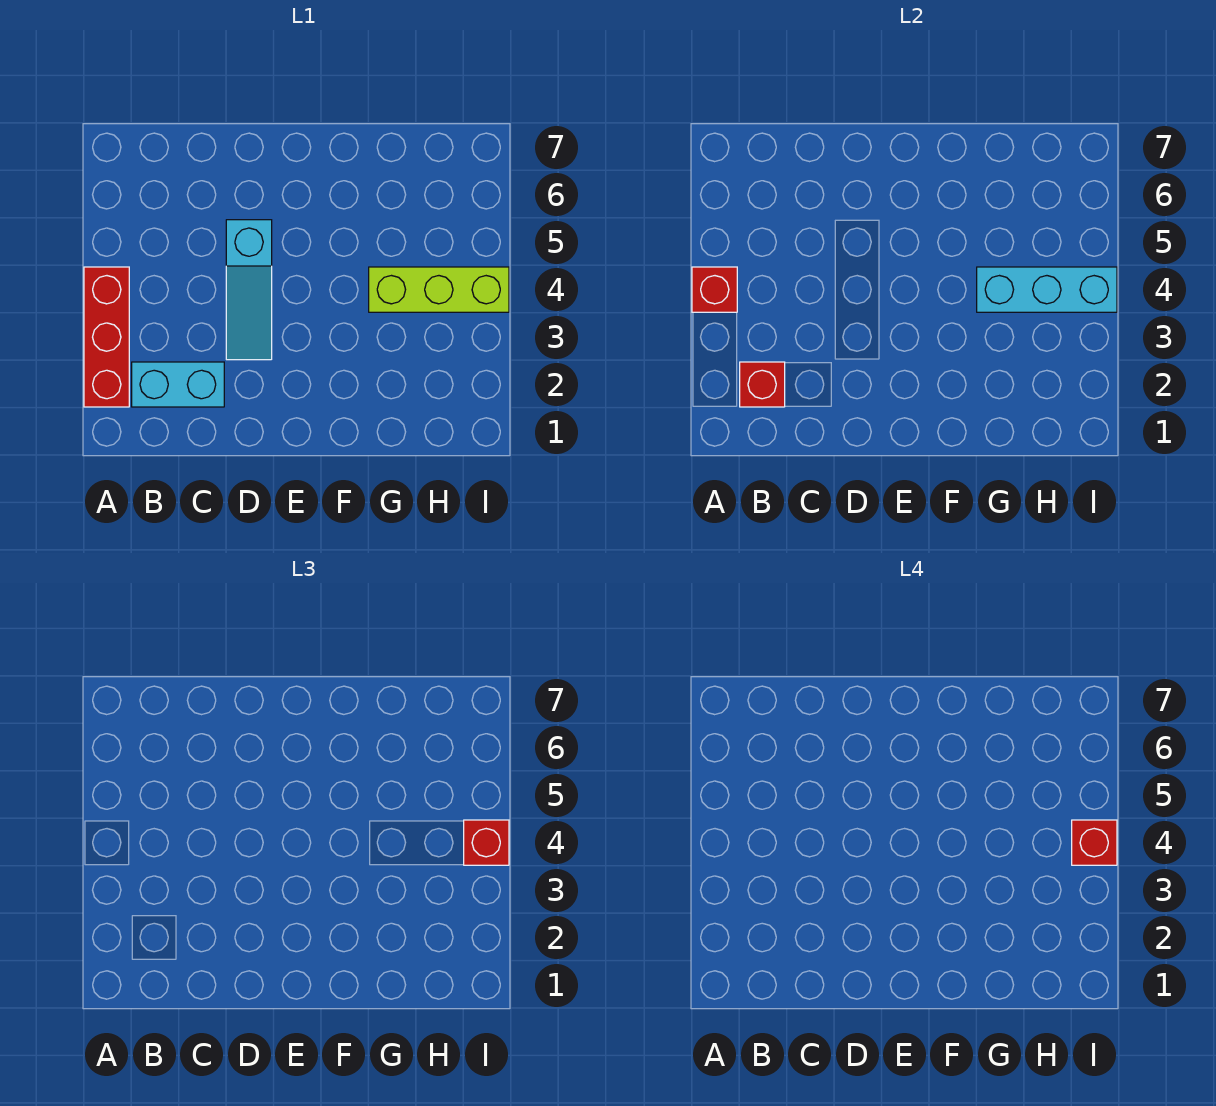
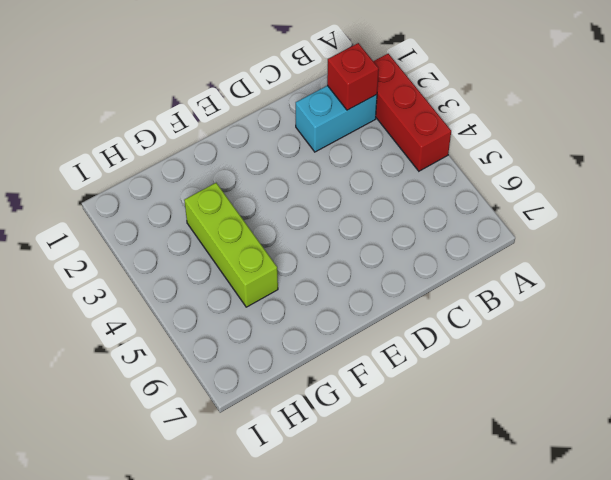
lime brick G3:G5 level 1 -> lime brick G4:I4 level 1
none -> cyan slope D3:D5 level 1 top 5
none -> red brick A4 level 2

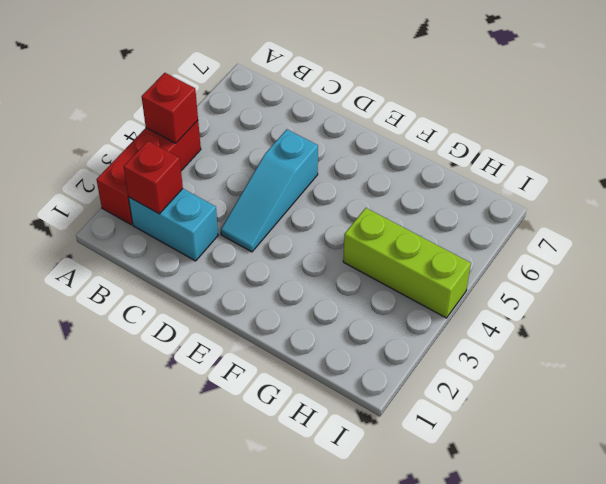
none -> cyan brick G4:I4 level 2
none -> red brick I4 level 3

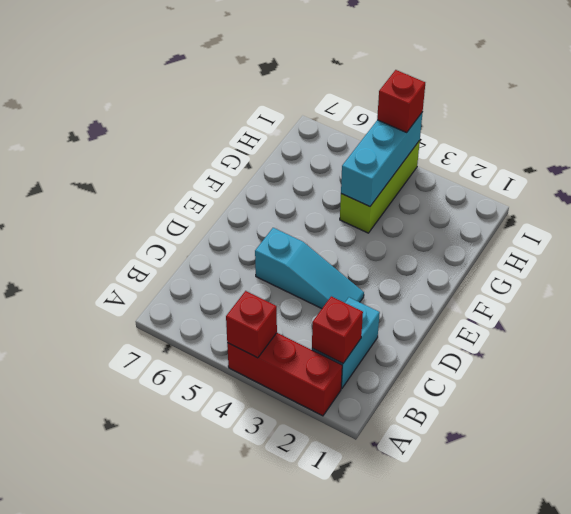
none -> red brick I4 level 4

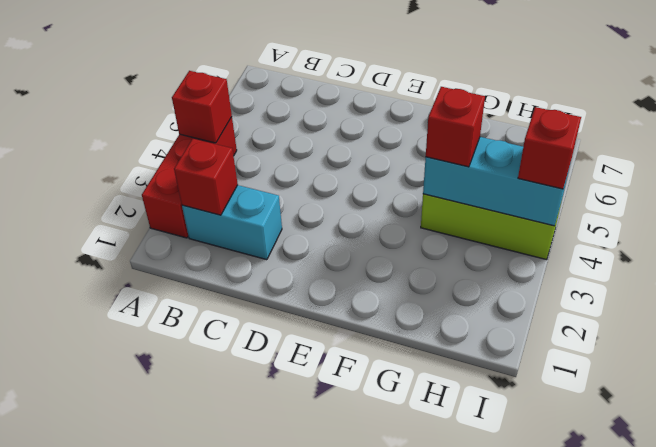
red brick G4 level 3 -> red brick I4 level 4
none -> cyan slope D3:D5 level 1 top 5

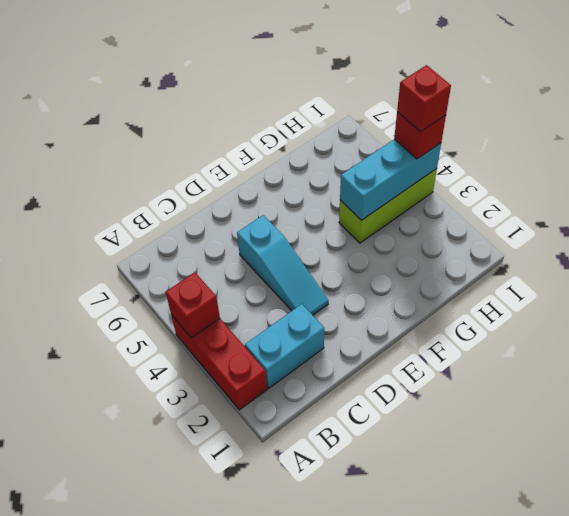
none -> red brick B2 level 2

